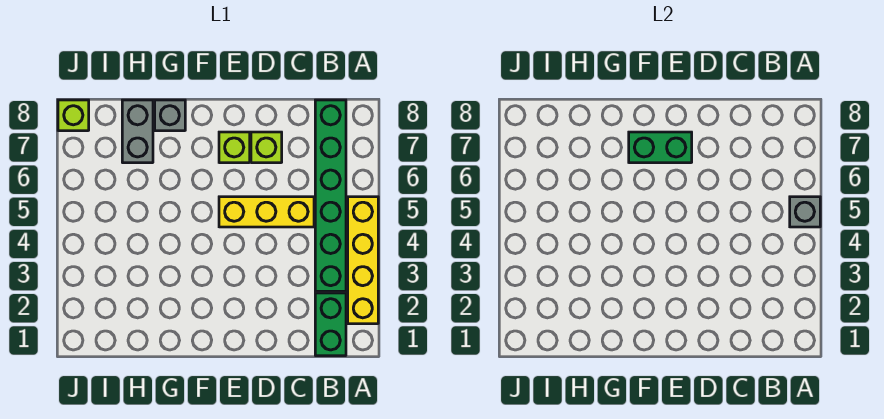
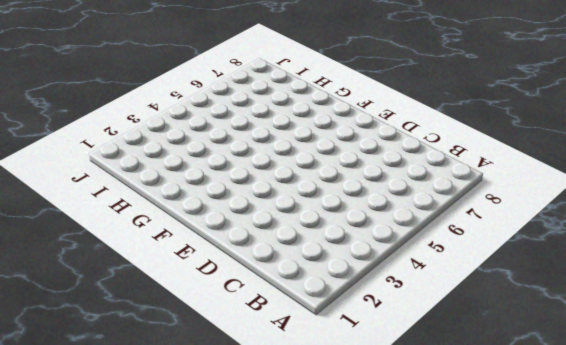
none -> yellow brick A2:A5 level 1
none -> green brick B1:B2 level 1

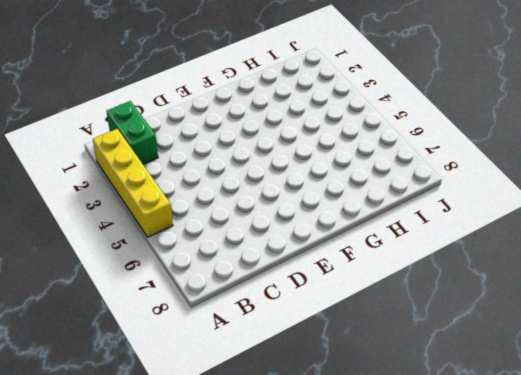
none -> green brick B3:B8 level 1
none -> yellow brick C5:E5 level 1

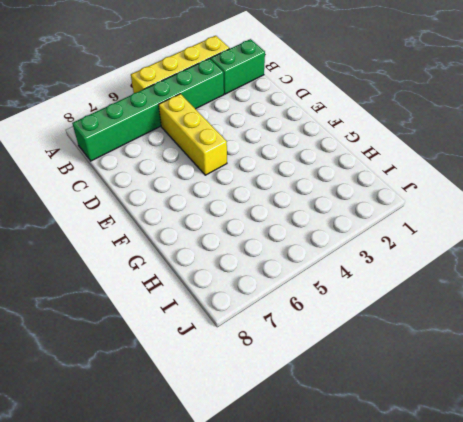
none -> lime brick D7 level 1
none -> lime brick E7 level 1

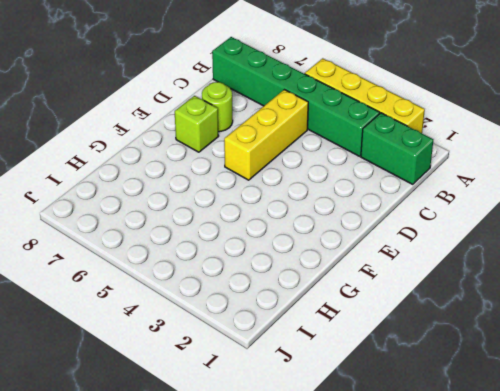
lime round brick D7 level 1 -> lime brick D7 level 1
none -> grey brick G8 level 1
none -> grey brick H7:H8 level 1

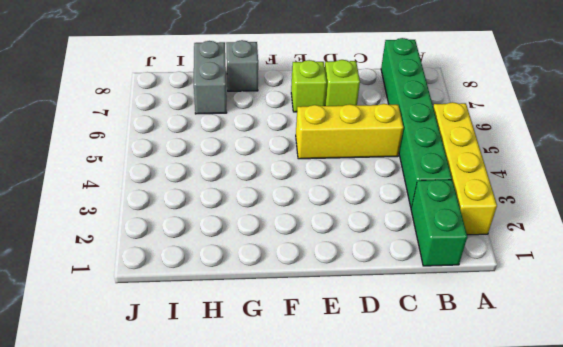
none -> lime brick J8 level 1
none -> grey brick A5 level 2

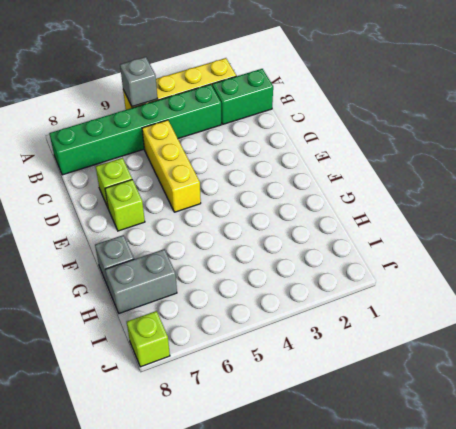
none -> green brick E7:F7 level 2

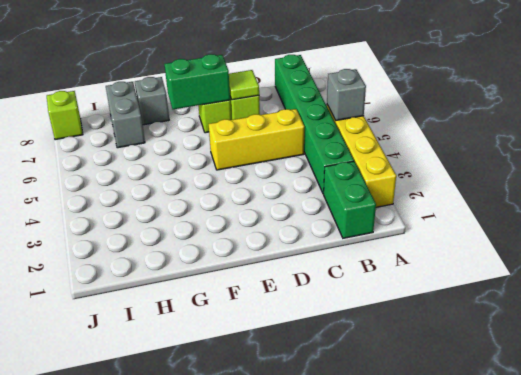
lime tile D7 level 2 -> none

